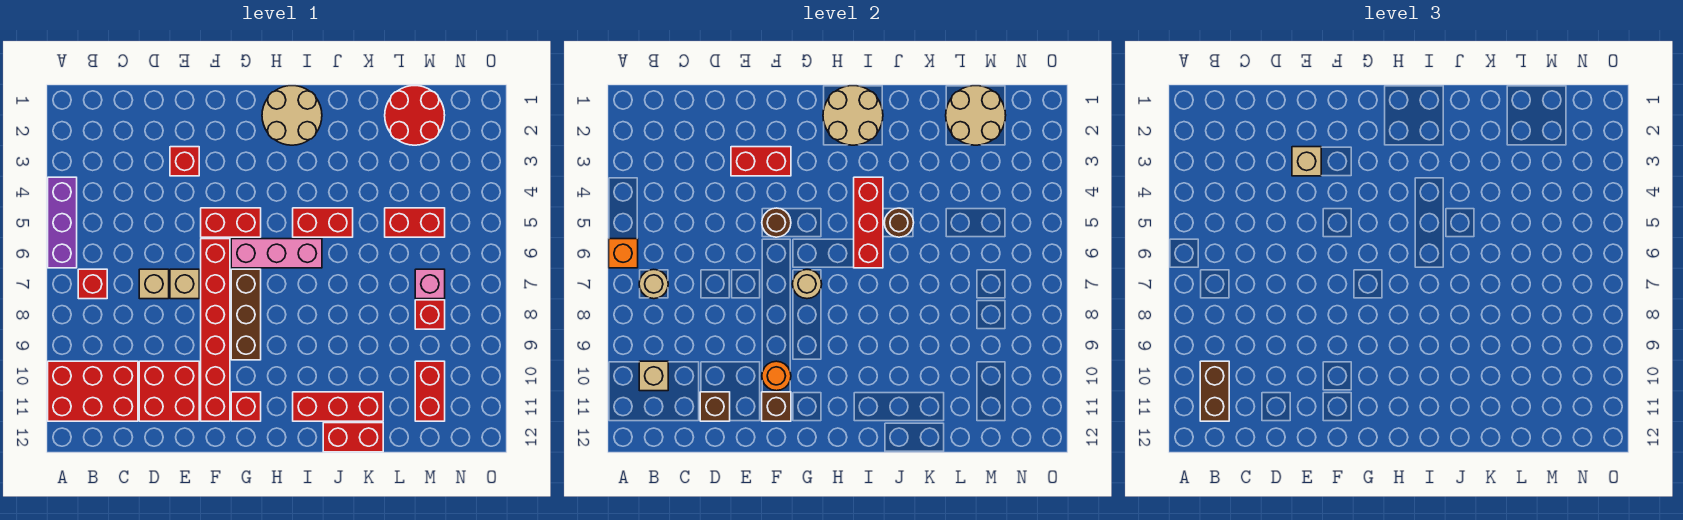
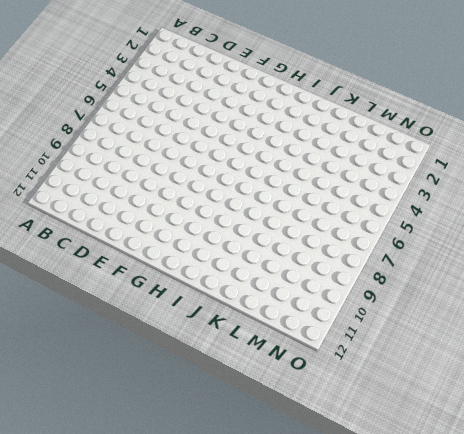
none -> purple brick A4:A6 level 1
none -> red brick A10:C11 level 1
none -> red brick B7 level 1
none -> tan brick D7 level 1

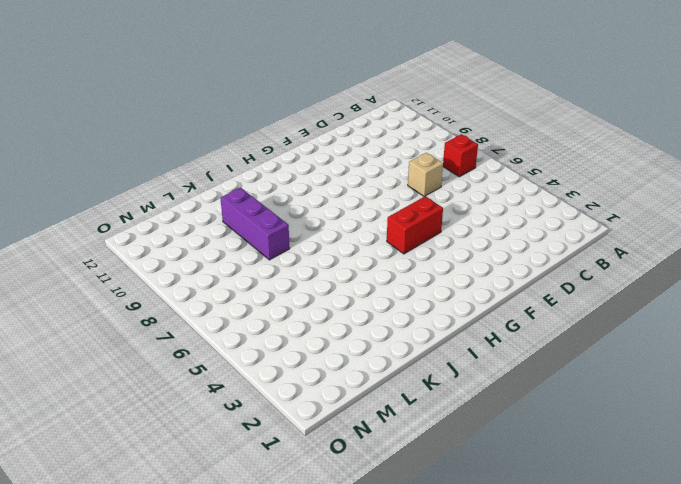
purple brick K8:K10 level 1 -> purple brick A4:A6 level 1
none -> red brick A10:C11 level 1
none -> red brick D10:E11 level 1
none -> red brick E3 level 1
none -> tan brick E7 level 1

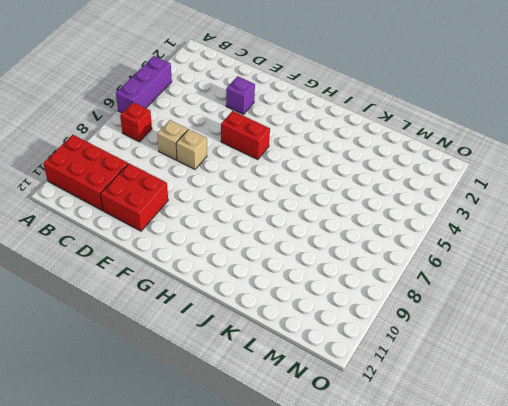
purple brick E3 level 1 -> red brick E3 level 1
none -> red brick F6:F11 level 1
none -> pink brick G6:I6 level 1
none -> brown brick G7:G9 level 1
none -> red brick G11 level 1

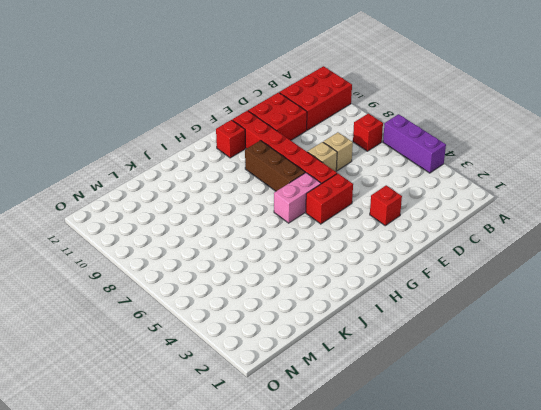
pink brick G6:H6 level 1 -> pink brick G6:I6 level 1
none -> tan round brick H1:I2 level 1
none -> red brick I5:J5 level 1
none -> red brick I11:K11 level 1
none -> red brick J12:K12 level 1

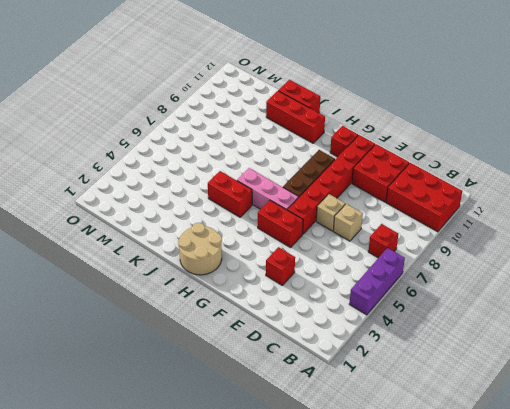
none -> red round brick L1:M2 level 1
none -> red brick L5:M5 level 1
none -> pink brick M7 level 1
none -> red brick M8 level 1

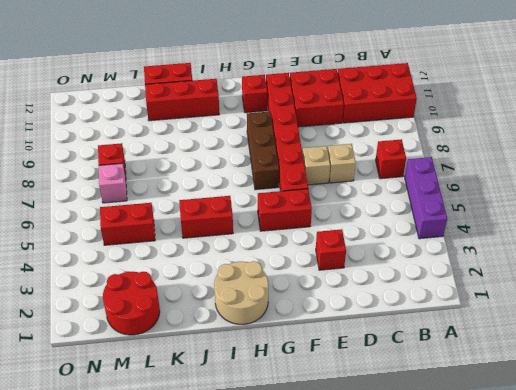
none -> pink brick G6:I6 level 1
none -> red brick M10:M11 level 1
none -> orange brick A6 level 2
none -> tan round brick B7 level 2

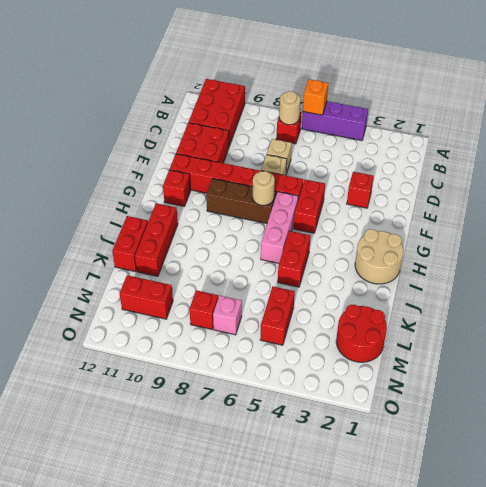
none -> tan brick B10 level 2
none -> brown brick D11 level 2
none -> red brick E3:F3 level 2
none -> brown round brick F5 level 2

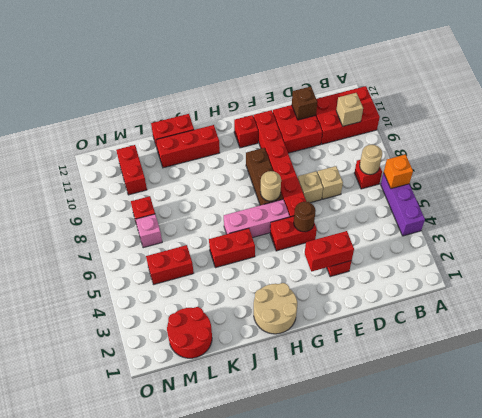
none -> orange round brick F10 level 2
none -> brown brick F11 level 2
none -> tan round brick H1:I2 level 2
none -> red brick I4:I6 level 2

